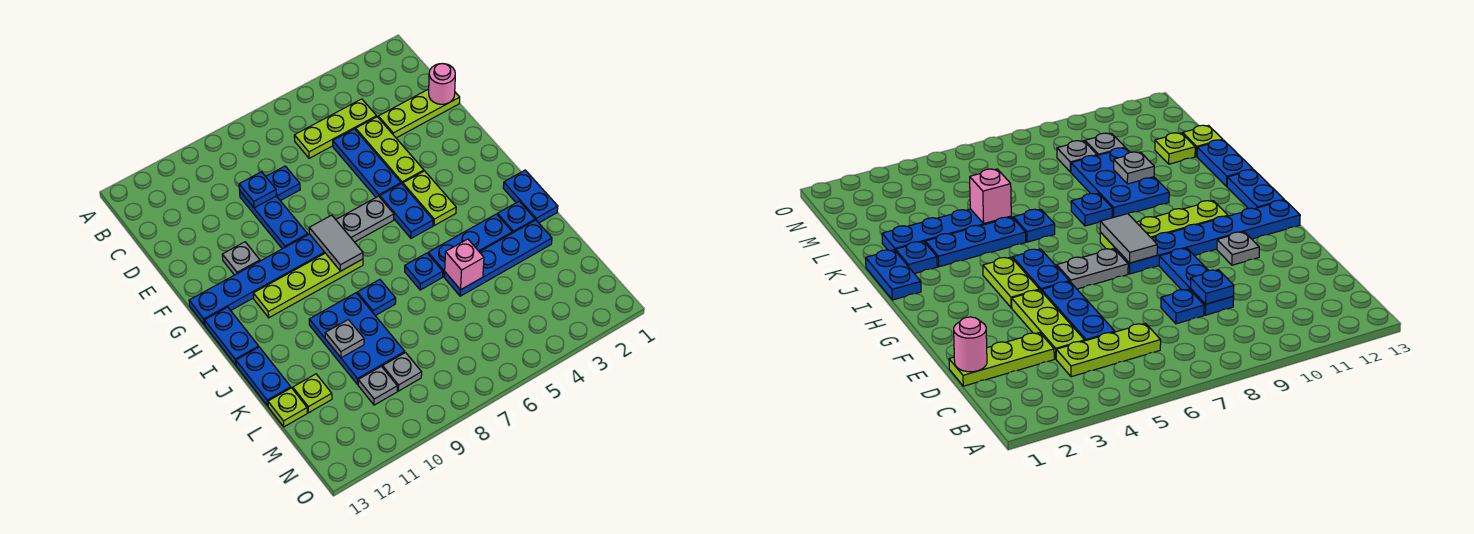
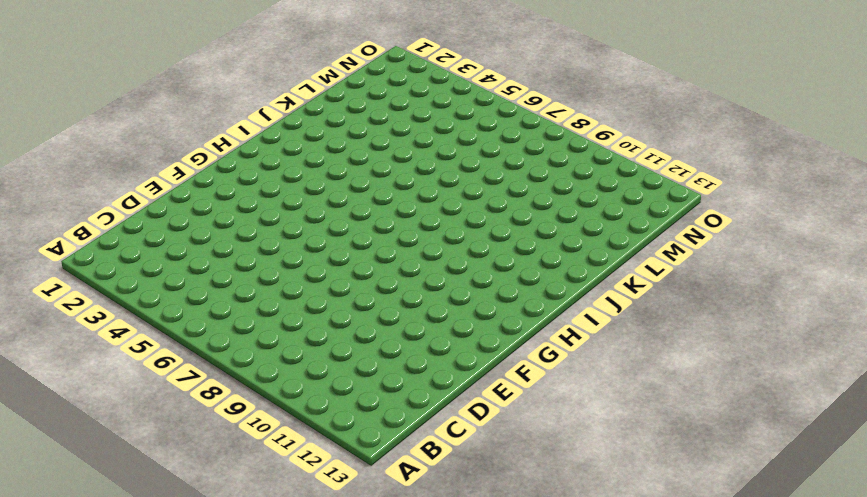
none -> lime plate C4:C6 level 1
none -> lime plate D1:D3 level 1
none -> lime plate D4:F4 level 1
none -> blue plate D5:F5 level 1

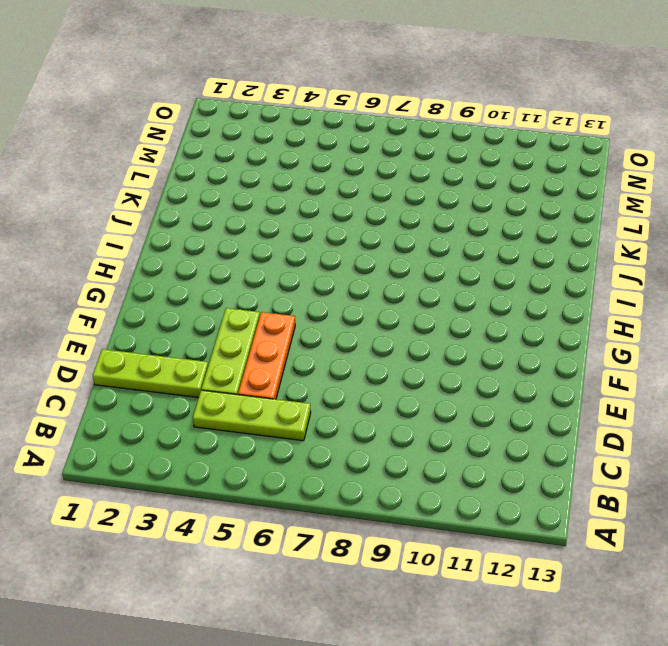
orange plate D5:F5 level 1 -> blue plate D5:F5 level 1
none -> blue plate D8 level 1
none -> blue plate D9:F9 level 1
none -> grey plate F11 level 1
none -> lime plate G4:H4 level 1

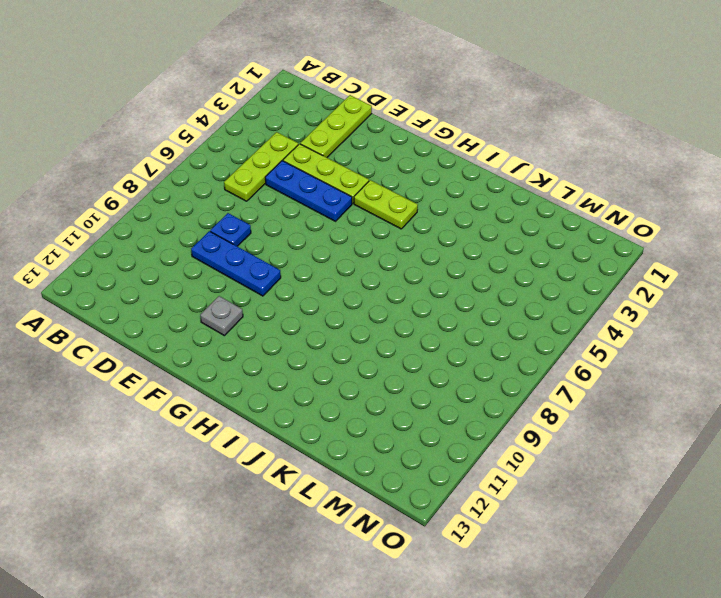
none -> blue plate G5:H5 level 1
none -> grey plate G6:G7 level 1
none -> blue plate G8:G13 level 1
none -> lime plate H8:H11 level 1

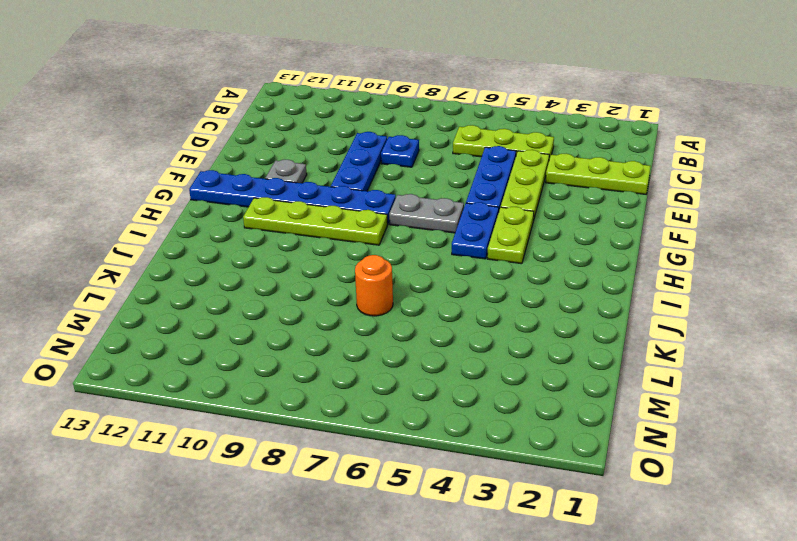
orange round brick K7 level 1 -> none
none -> blue plate H13:I13 level 1
none -> blue plate I1:J1 level 1
none -> blue plate J2 level 1
none -> blue plate J3:J5 level 1

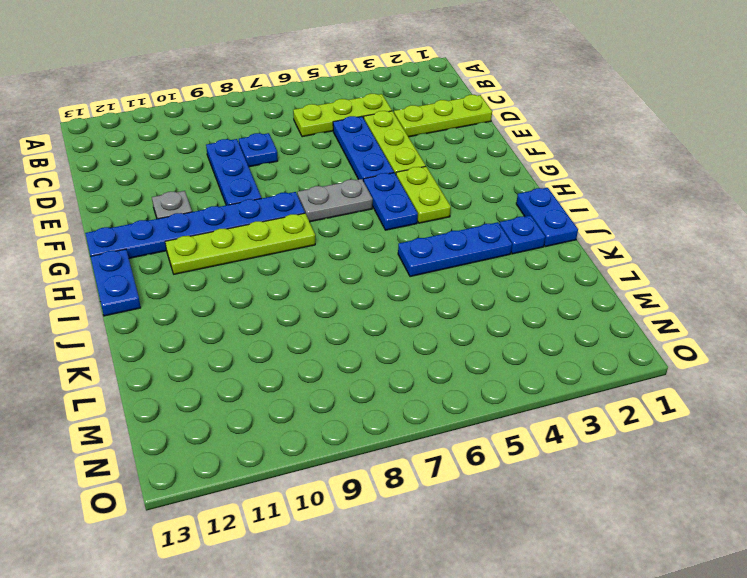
none -> blue plate J6 level 1
none -> blue plate J8 level 1
none -> blue plate J9:L10 level 1
none -> blue plate J13:K13 level 1

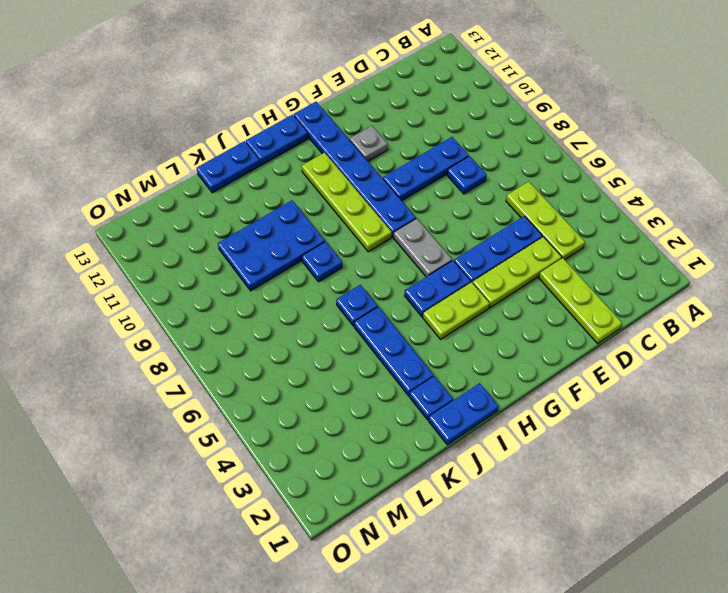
none -> blue plate K2:K5 level 1
none -> lime plate L12 level 1
none -> lime plate L13 level 1
none -> grey plate M9 level 1

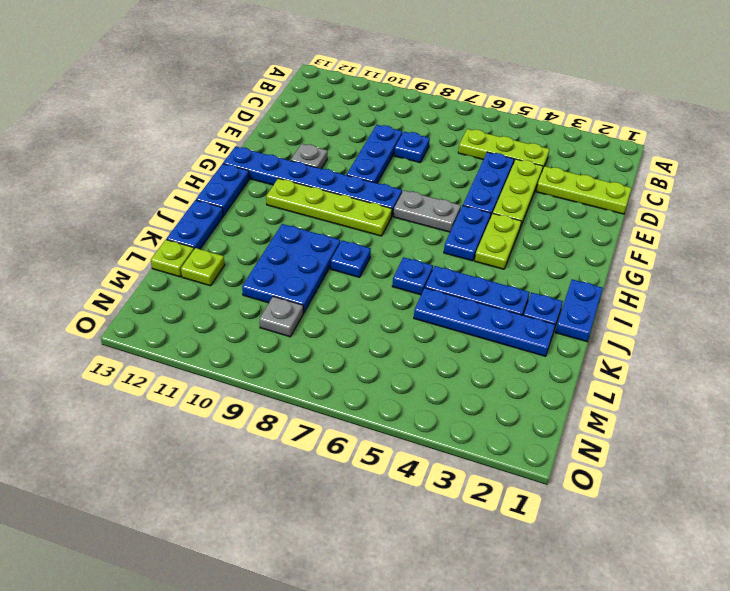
none -> grey plate M10 level 1
none -> pink round brick D1 level 2
none -> blue plate D9 level 2
none -> grey tile G8:H8 level 2

